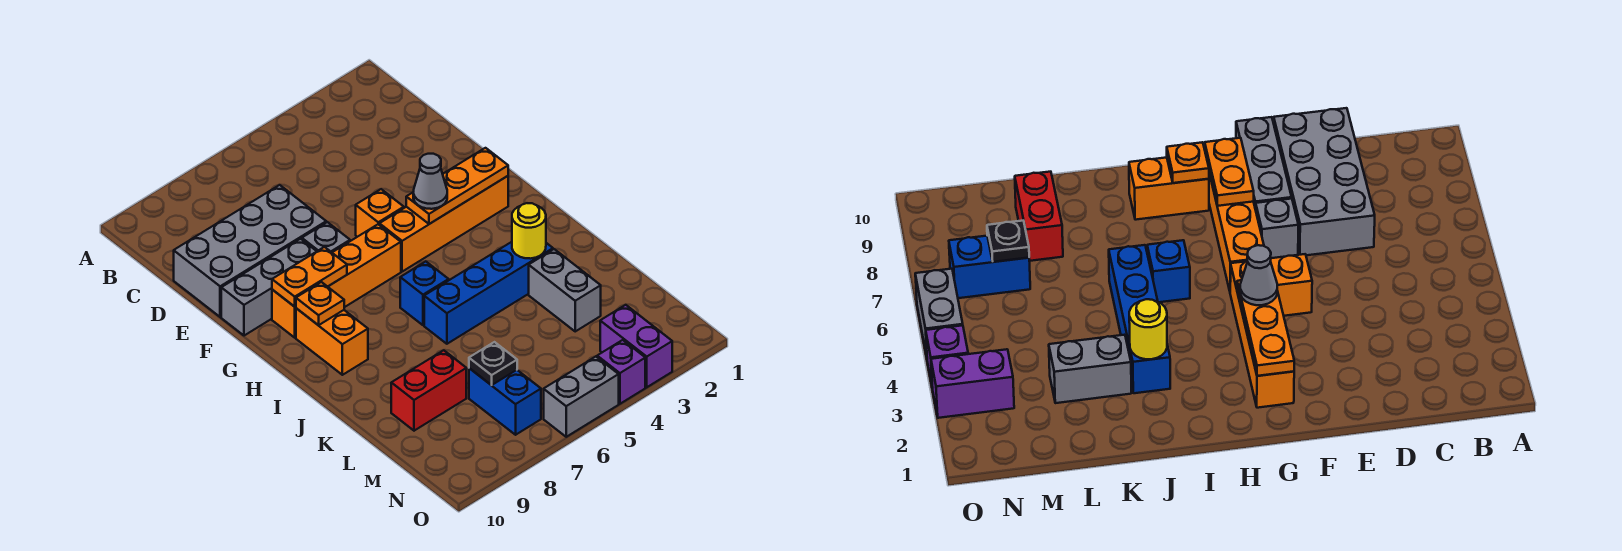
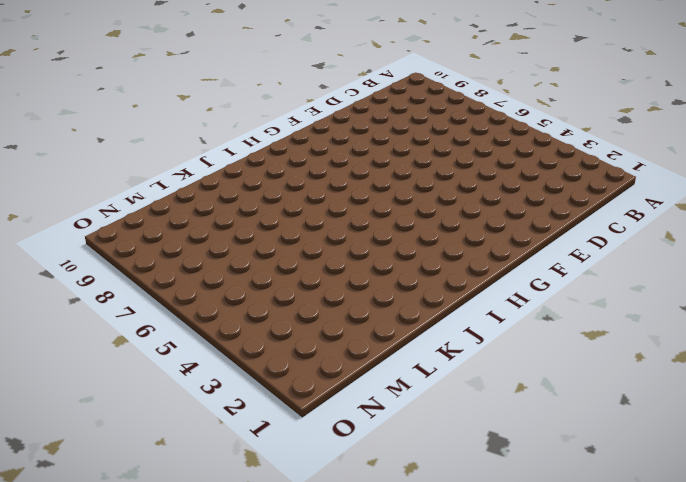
none -> grey brick D7:E10 level 1
none -> orange brick F5 level 1
none -> grey brick F7 level 1

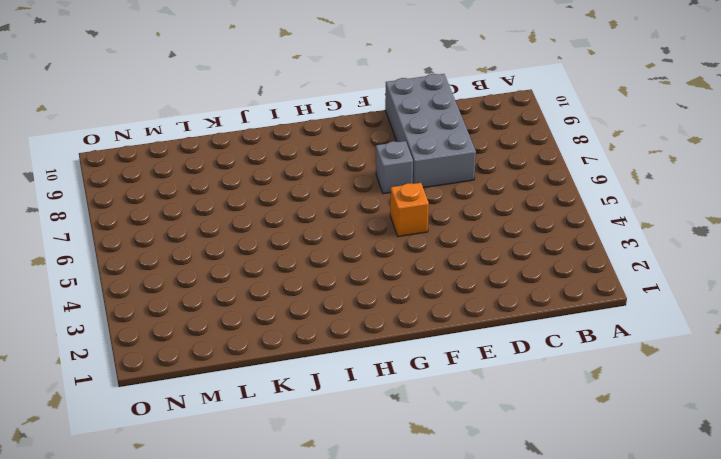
none -> grey brick F8:F10 level 1
none -> orange brick G2:G5 level 1
none -> orange brick G6:G9 level 1

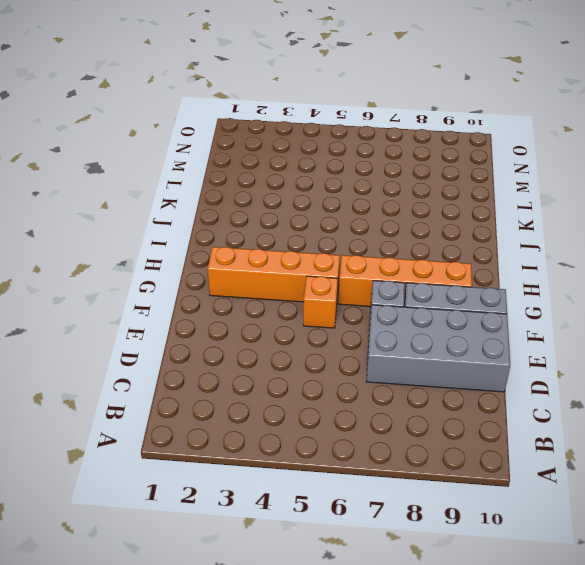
none -> orange brick H9:I9 level 1
none -> blue brick I6 level 1
none -> blue brick J3:J6 level 1

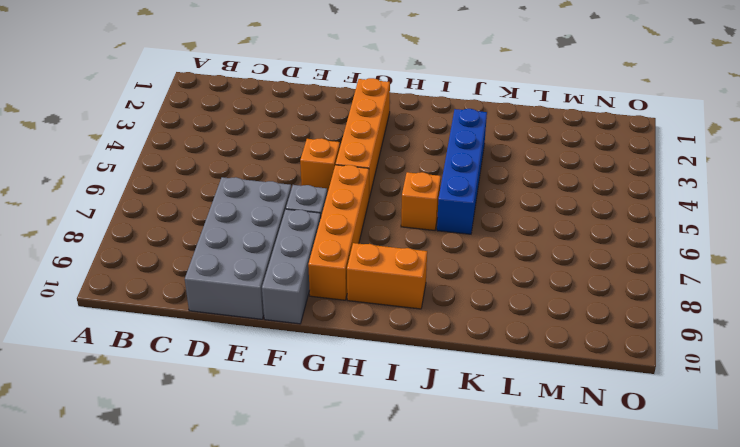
orange brick I6 level 1 -> blue brick I6 level 1
none -> grey brick K3:L3 level 1
none -> red brick L8:L9 level 1
none -> blue brick M7:N7 level 1

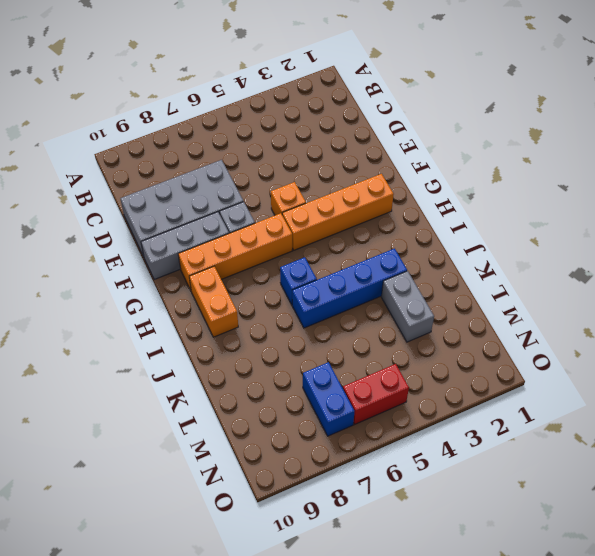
red brick N5:N6 level 1 -> red brick L8:L9 level 1
none -> purple brick N3:O3 level 1
none -> purple brick O4 level 1
none -> grey brick O5:O6 level 1

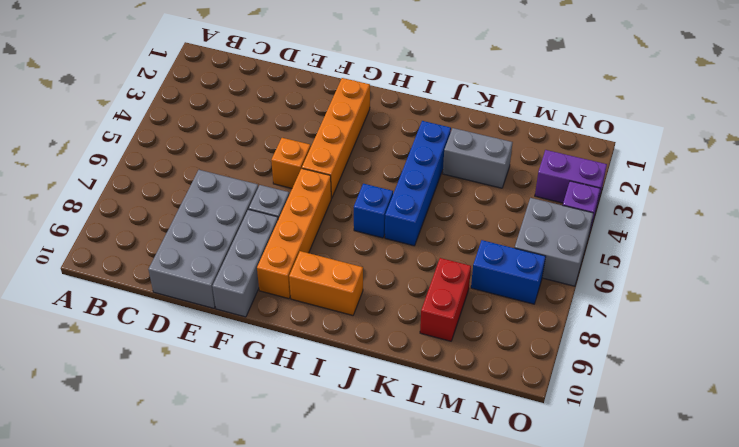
grey brick N5:O6 level 1 -> grey brick O5:O6 level 1
none -> orange plate G2:G4 level 2
none -> orange plate G8:G9 level 2
none -> orange plate H9 level 2

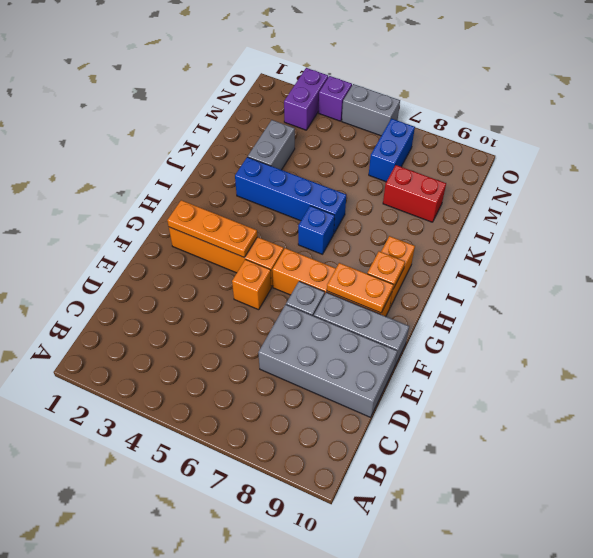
none -> yellow round brick J3 level 2
none -> black plate M7 level 2
none -> grey cone G4 level 3

